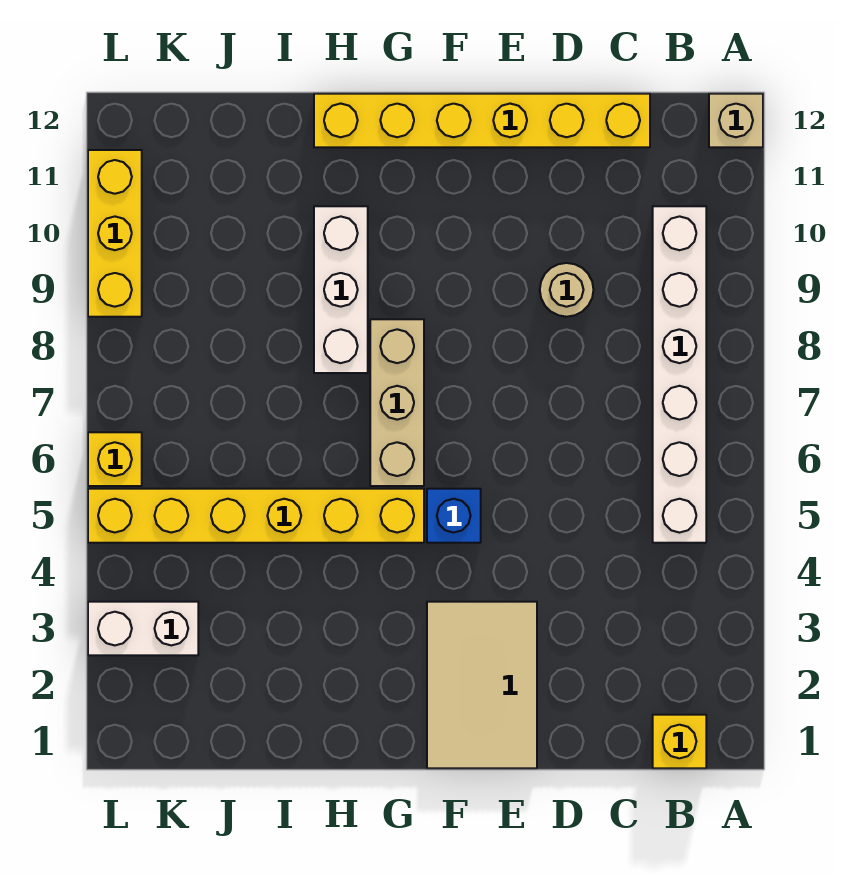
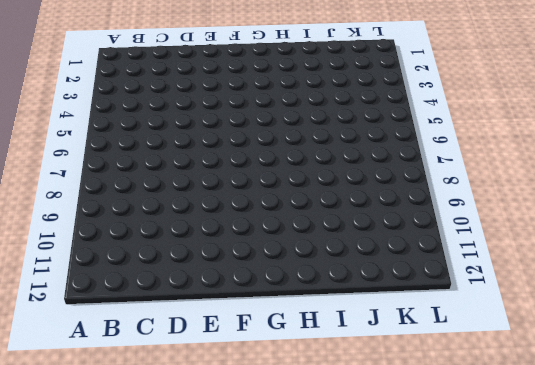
none -> tan brick A12 level 1
none -> yellow brick B1 level 1
none -> white brick B5:B10 level 1

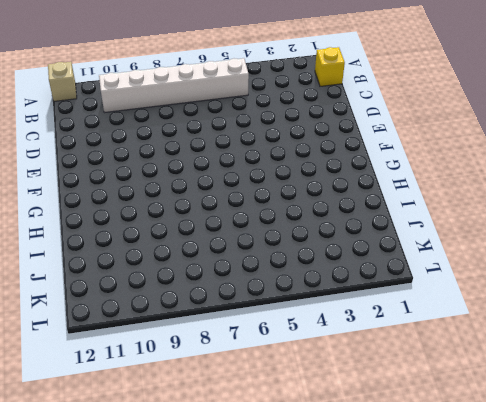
none -> yellow brick C12:H12 level 1
none -> tan round brick D9 level 1
none -> tan tile E1:F3 level 1

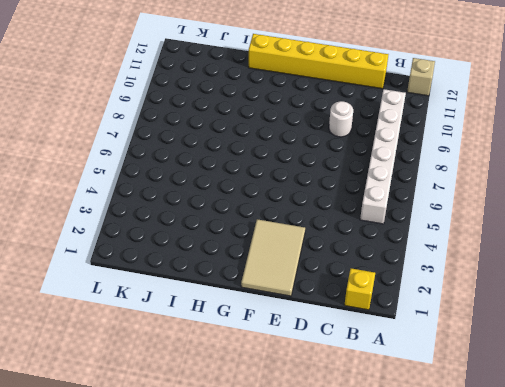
white round brick D9 level 1 -> tan round brick D9 level 1
none -> blue brick F5 level 1
none -> yellow brick G5:L5 level 1
none -> tan brick G6:G8 level 1

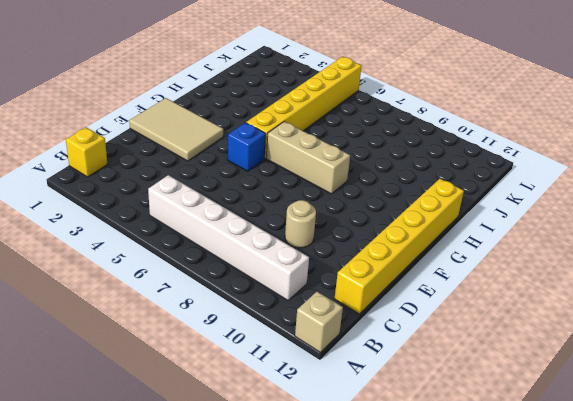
none -> white brick H8:H10 level 1
none -> white brick K3:L3 level 1
none -> yellow brick L6 level 1

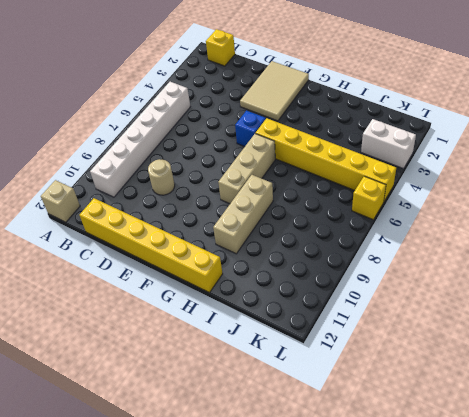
tan brick H8:H10 level 1 -> white brick H8:H10 level 1
none -> yellow brick L9:L11 level 1

